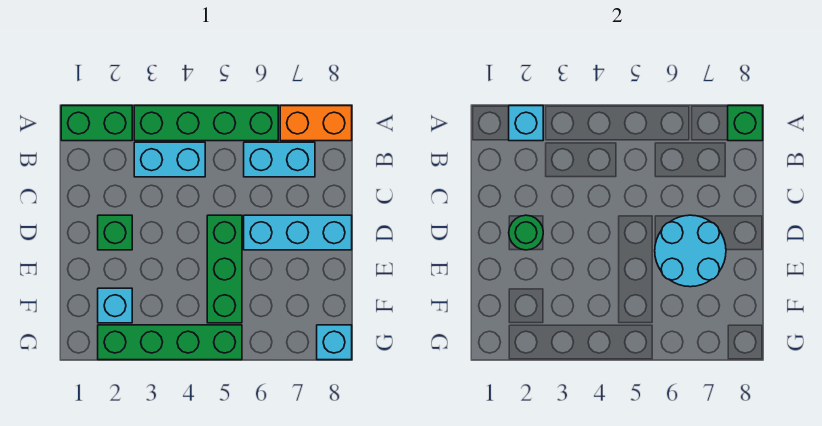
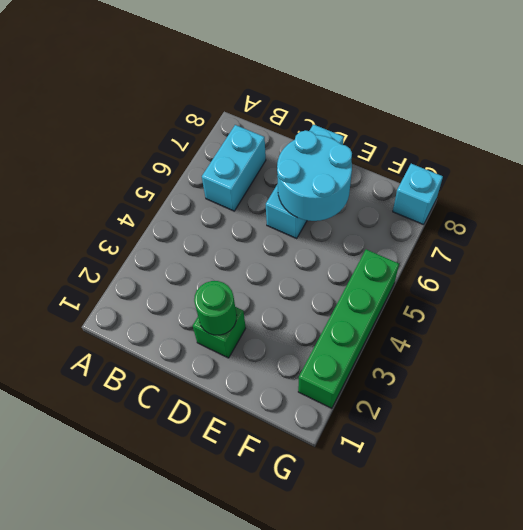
none -> green brick A1:A2 level 1
none -> green brick A3:A6 level 1
none -> orange brick A7:A8 level 1

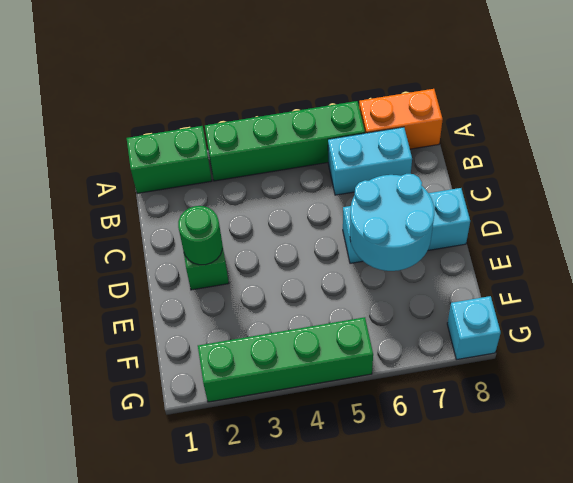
none -> cyan brick B3:B4 level 1
none -> green brick D5:F5 level 1
none -> cyan brick F2 level 1

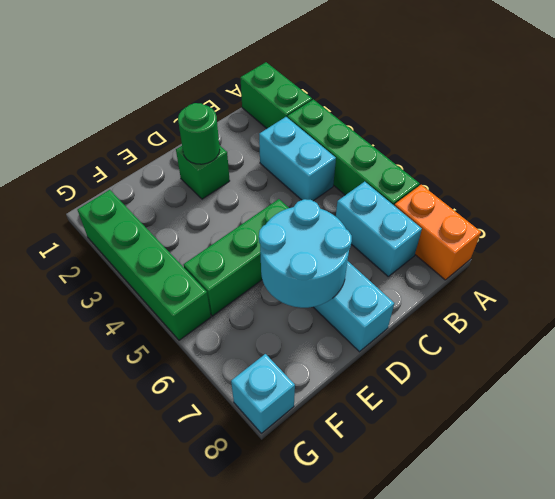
none -> cyan brick F2 level 1
none -> cyan brick A2 level 2
none -> green brick A8 level 2

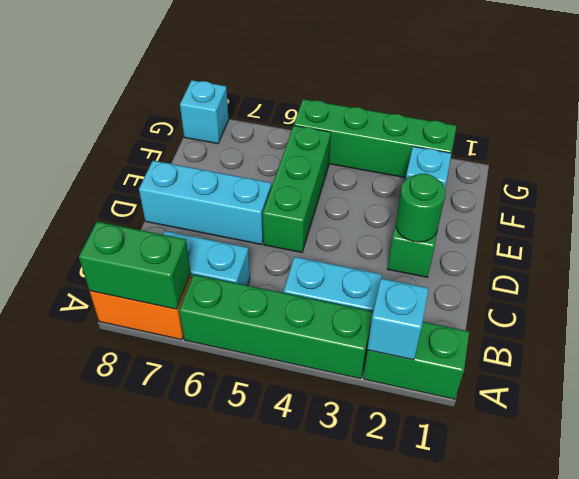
green brick A7:A8 level 2 -> green brick A8 level 2
none -> cyan round brick D6:E7 level 2

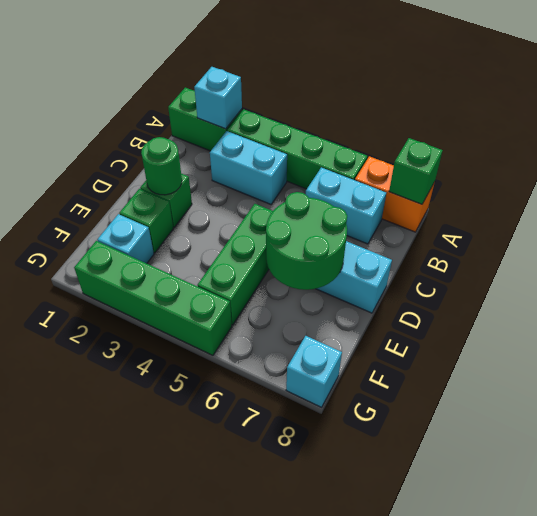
green round brick D6:E7 level 2 -> cyan round brick D6:E7 level 2
green brick E2 level 1 -> none

